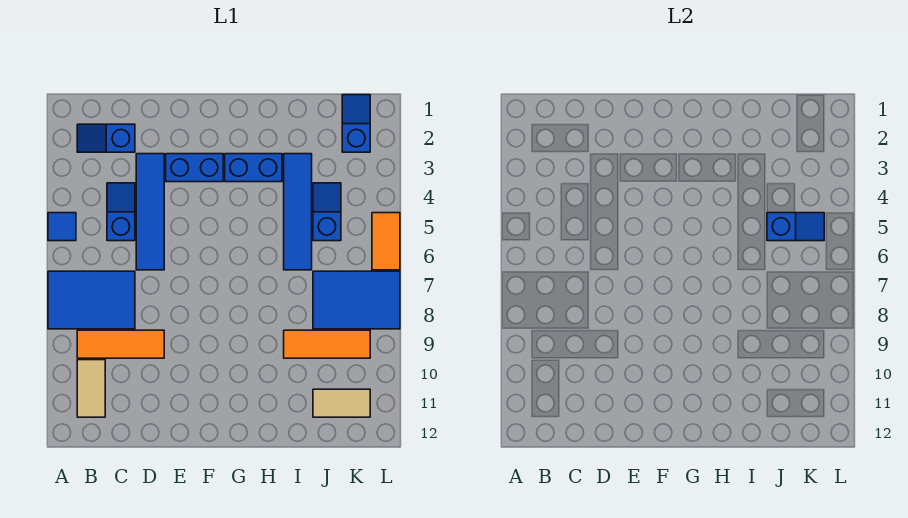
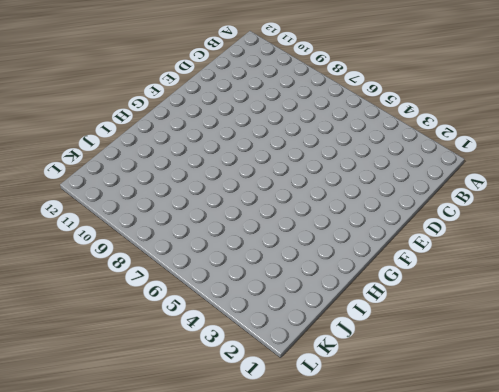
none -> blue tile A5 level 1
none -> blue tile A7:C8 level 1
none -> blue slope B2:C2 level 1 top C

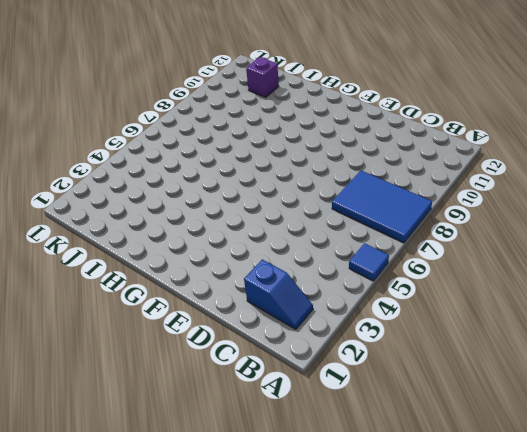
purple brick J11 level 1 -> tan tile J11:K11 level 1
none -> orange tile B9:D9 level 1
none -> tan tile B10:B11 level 1
none -> blue slope C4:C5 level 1 top 5

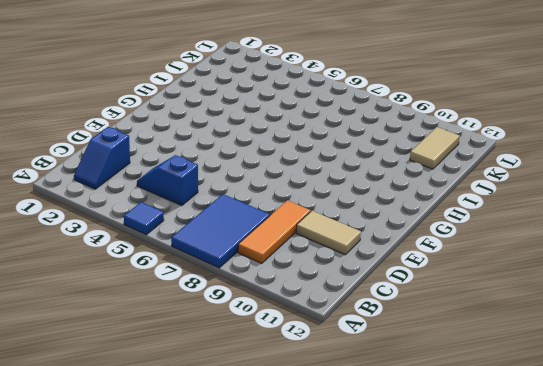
tan tile D10:D11 level 1 -> tan tile B10:B11 level 1
none -> blue tile D3:D6 level 1
none -> blue brick E3:F3 level 1
none -> blue brick G3:H3 level 1

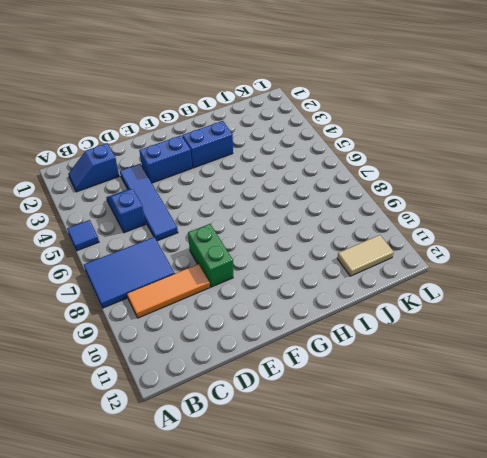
green brick E8:E9 level 1 -> none
none -> tan tile B10:B11 level 1
none -> blue tile I3:I6 level 1
none -> orange tile I9:K9 level 1

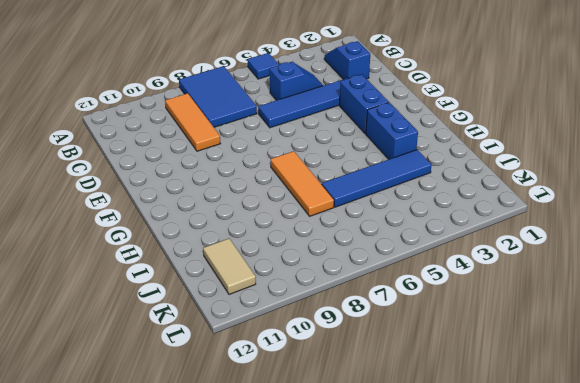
orange tile G7:I7 level 1 -> orange tile I9:K9 level 1
none -> tan tile B10:B11 level 1
none -> blue slope J4:J5 level 1 top 5
none -> blue tile J7:L8 level 1

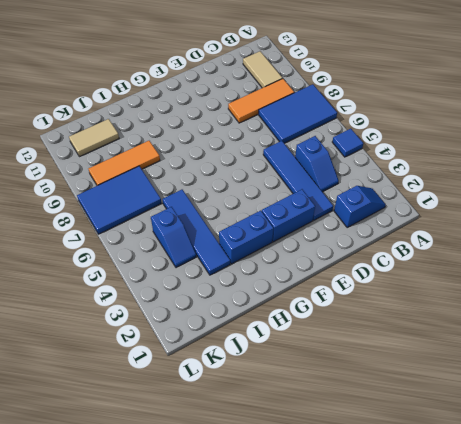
none -> blue slope K1:K2 level 1 top 2
none -> orange tile L5:L6 level 1
none -> blue slope J5:K5 level 2 top J

